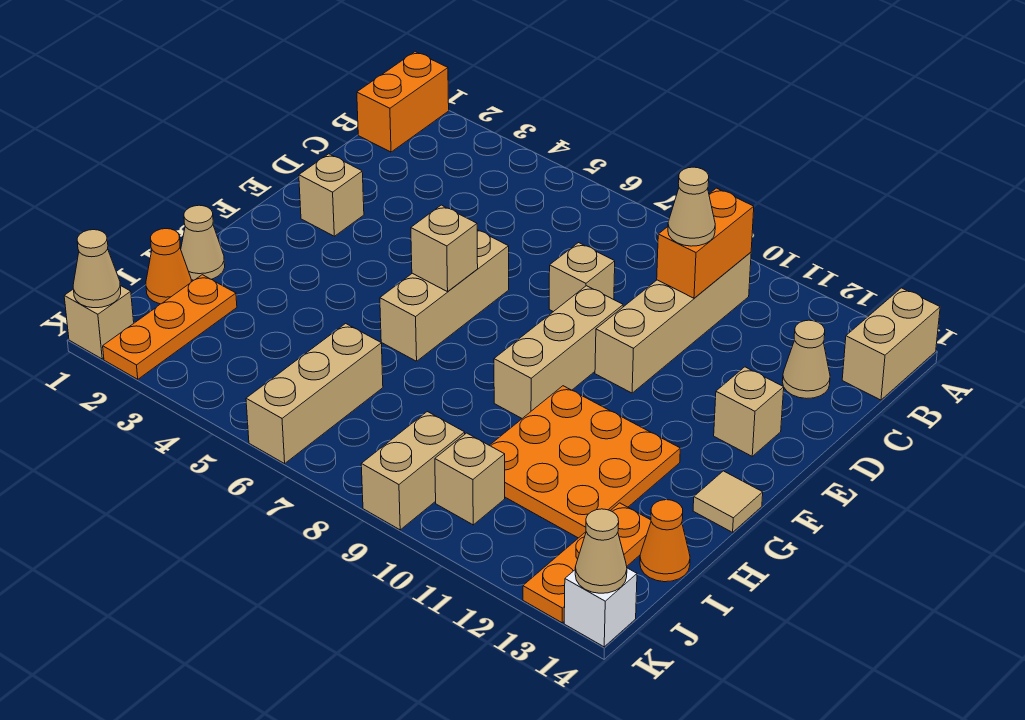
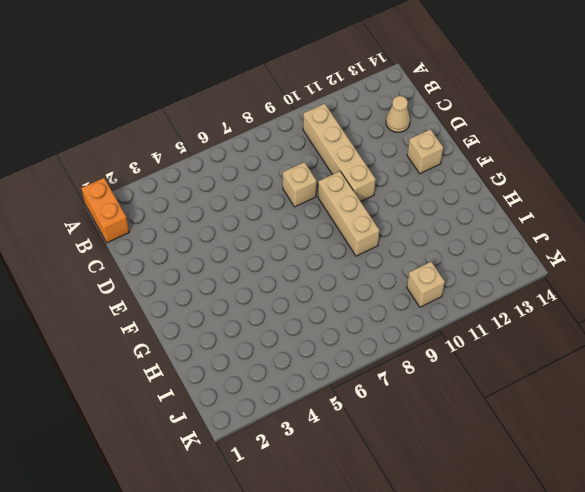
none -> tan brick A14:B14 level 1
none -> tan brick E2 level 1
none -> tan brick E6:G6 level 1

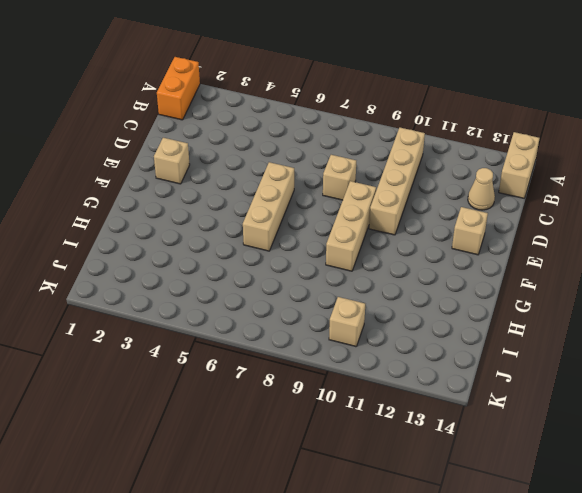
none -> orange plate G10:I12 level 1
none -> tan tile G14 level 1
none -> tan cone H1 level 1

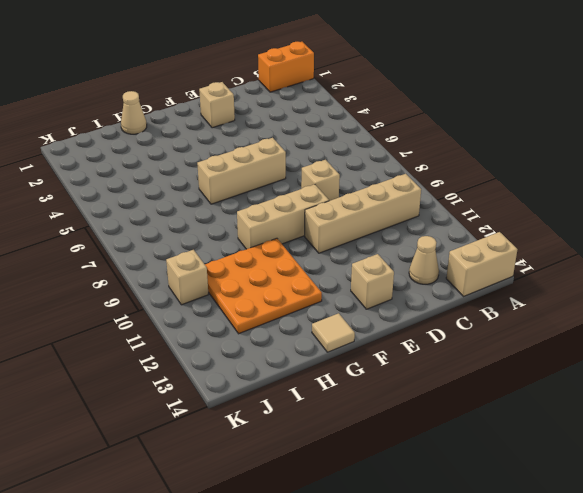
none -> orange cone I1 level 1
none -> orange plate I2:K2 level 1
none -> tan brick I6:K6 level 1

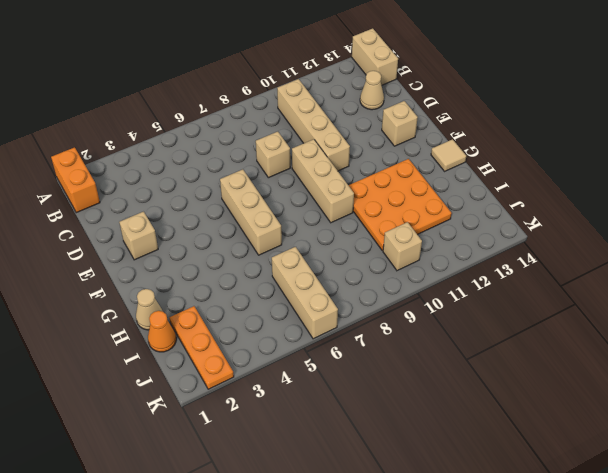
none -> orange plate I13:K13 level 1
none -> orange cone I14 level 1
none -> tan brick J9:K9 level 1

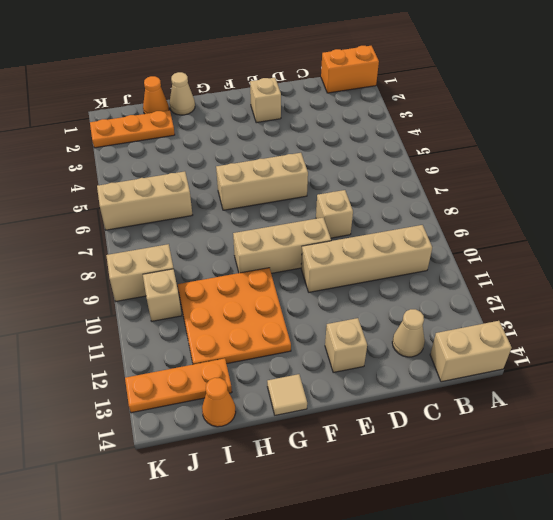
none -> tan brick K1 level 1
none -> white brick K14 level 1
none -> orange brick B10:C10 level 2

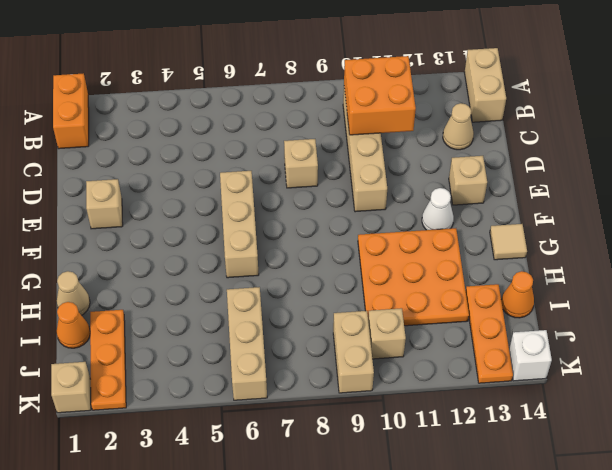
orange brick B10:C11 level 2 -> orange brick B10:C10 level 2
white cone F12 level 1 -> none
none -> tan brick E9:G9 level 1
none -> tan brick F6 level 2
none -> tan cone K1 level 2

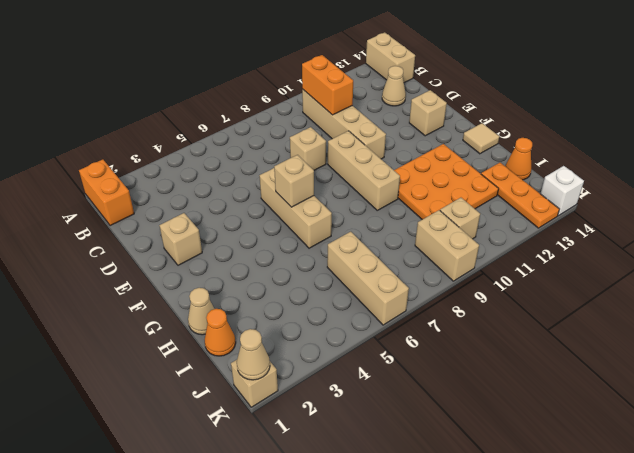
none -> orange plate I2:K2 level 1
none -> tan cone K14 level 2
none -> tan cone C10 level 3

